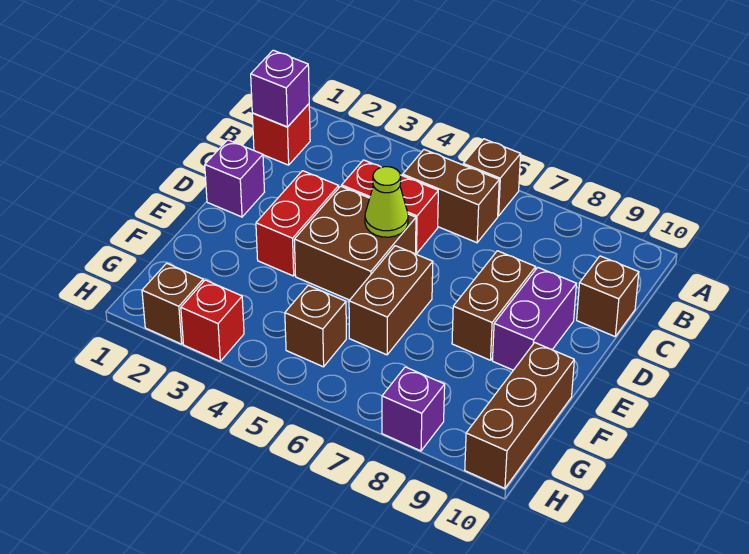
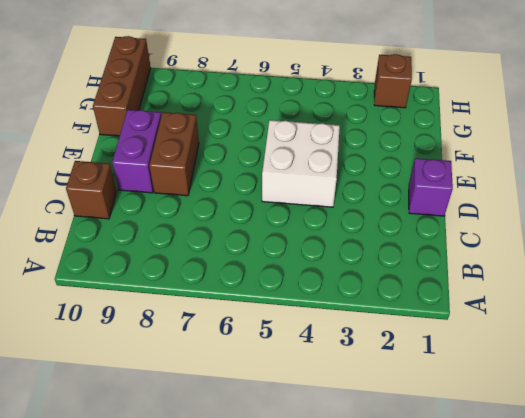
white brick D4:E5 level 1 -> brown brick D4:E5 level 1
none -> brown brick A6 level 1
none -> red brick B1 level 1
none -> brown brick B5:B6 level 1

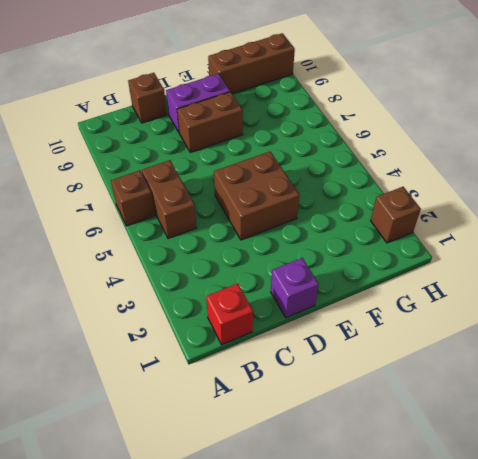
none -> red brick C4:C5 level 1
none -> red brick D3:E3 level 1
none -> brown brick E6:F6 level 1

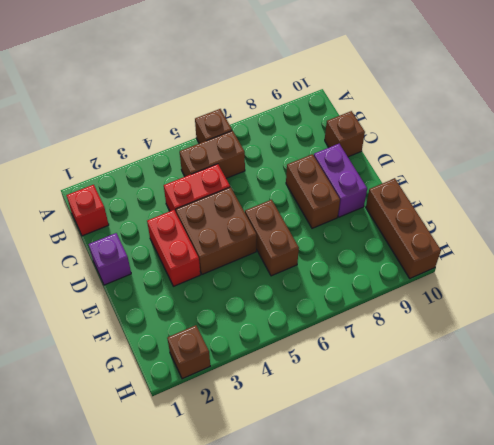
none -> brown brick G5 level 1
none -> red brick H3 level 1
none -> purple brick H8 level 1

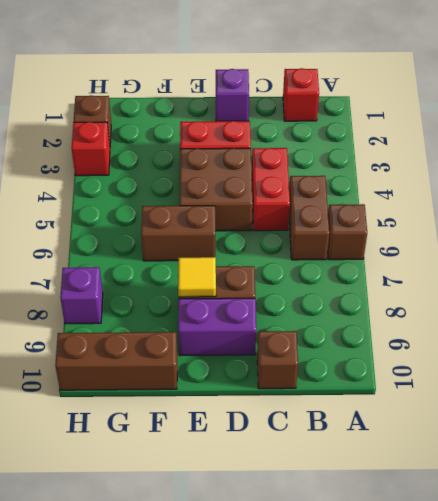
yellow tile E8 level 2 -> none
none -> brown brick G5 level 1
none -> purple brick B1 level 2
none -> lime cone D5 level 2

